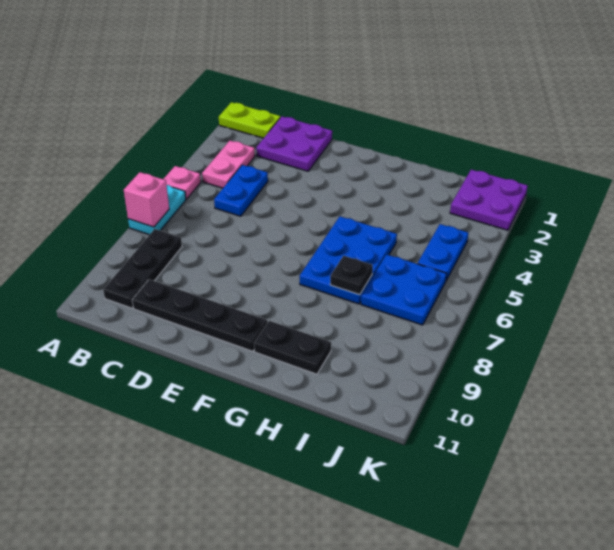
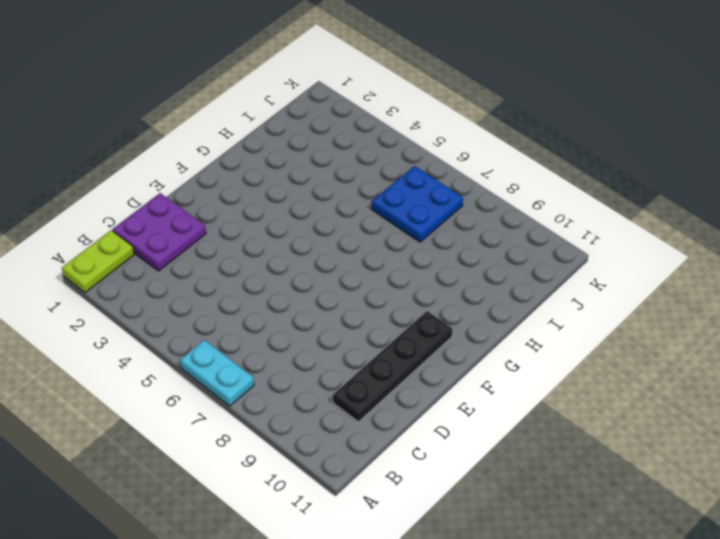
none -> pink plate A5 level 1
none -> pink plate B3:B4 level 1
none -> black plate B8:B10 level 1

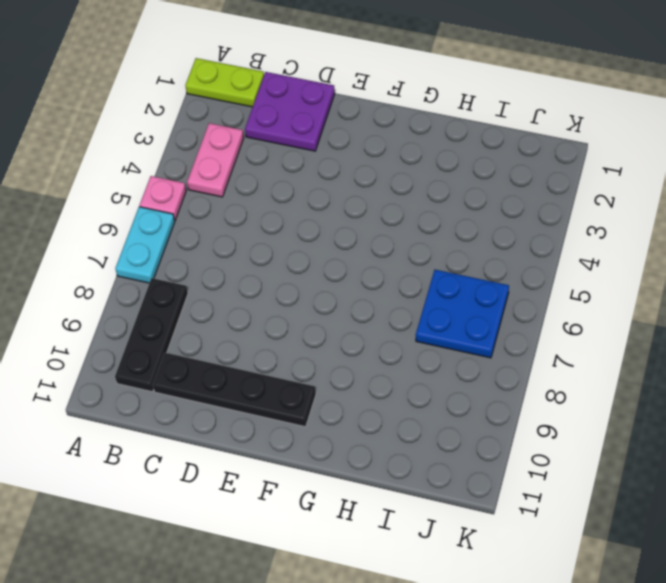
none -> blue plate C4:C5 level 1
none -> blue plate G5:H7 level 1
none -> black plate G10:H10 level 1

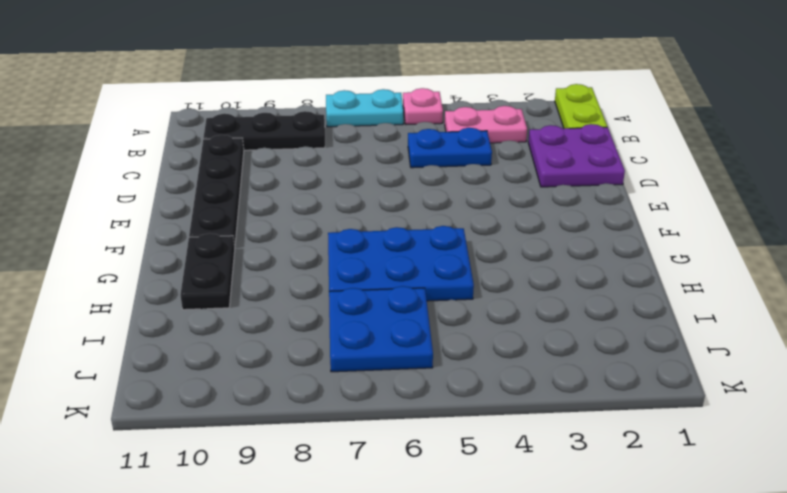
none -> purple plate J1:K2 level 1
none -> blue plate J4:J5 level 1
none -> pink brick A7 level 2

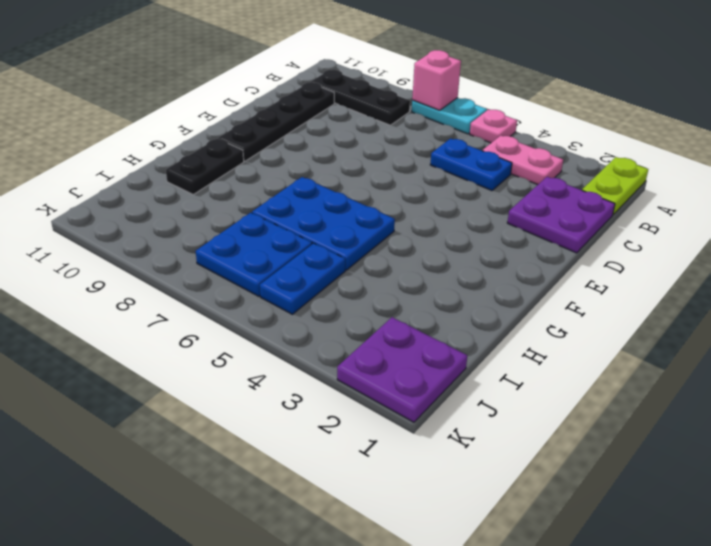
blue plate I5:J5 level 1 -> blue plate J4:J5 level 1
none -> black plate H7 level 2

